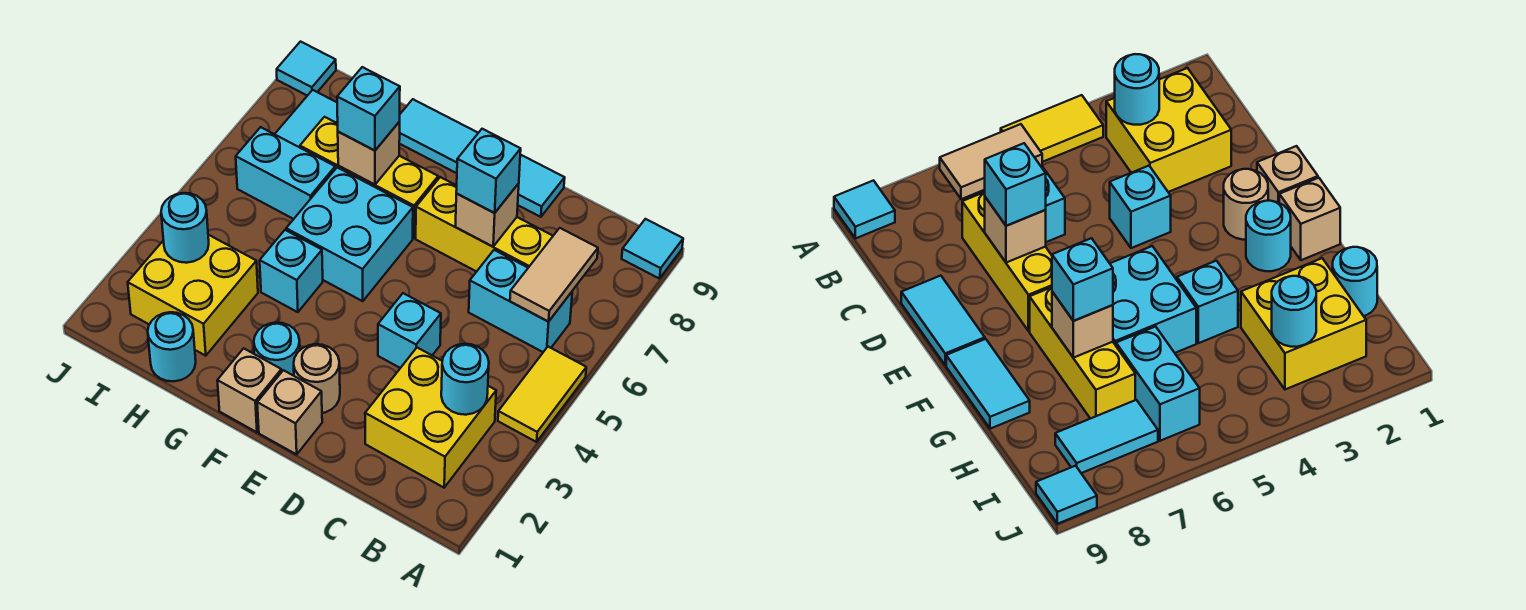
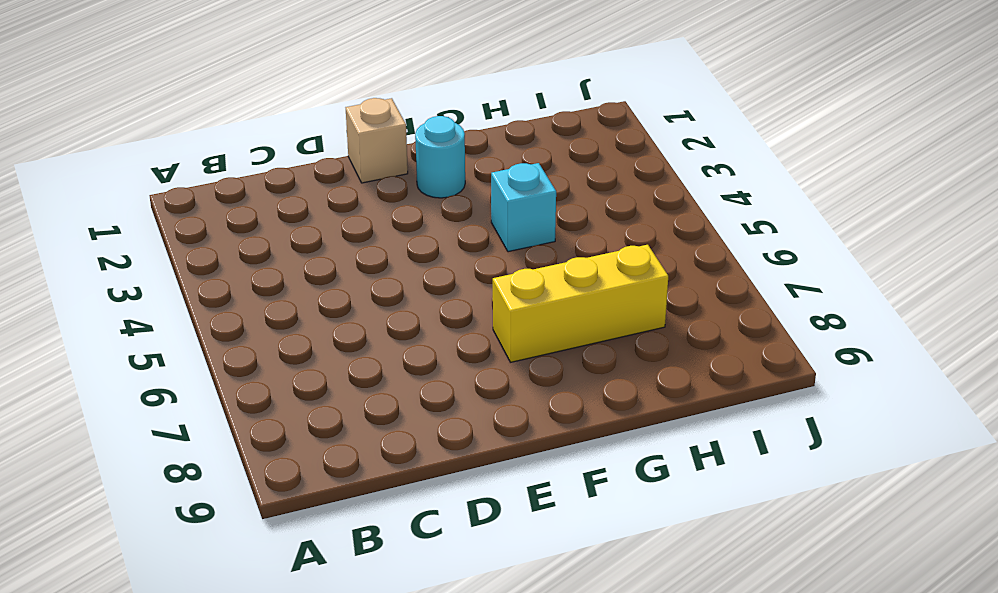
none -> yellow tile A4:A5 level 1
none -> cyan tile A9 level 1
none -> yellow brick B2:C3 level 1

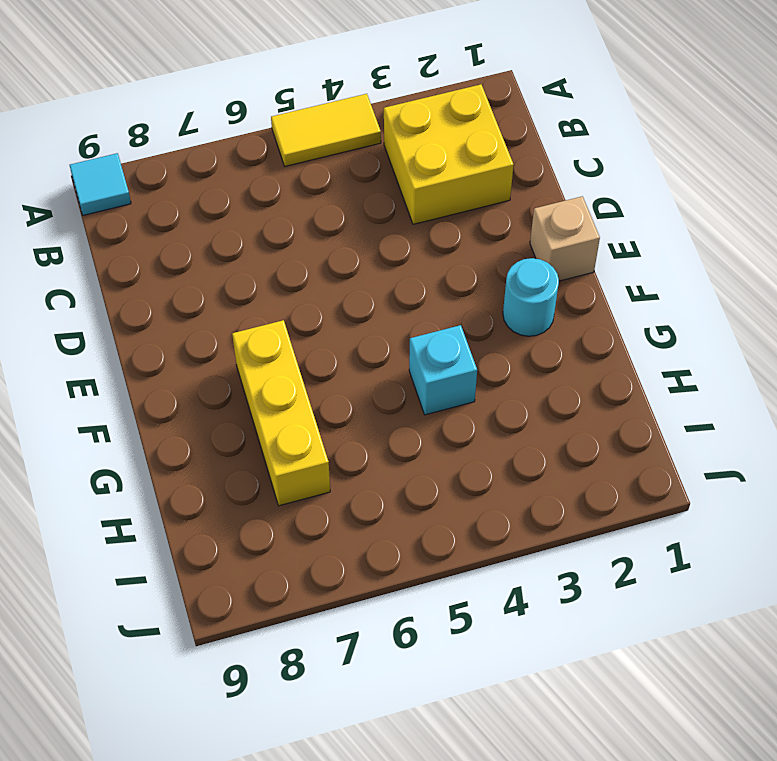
none -> cyan brick B6:C6 level 1
none -> yellow brick C7:E7 level 1
none -> cyan brick D4 level 1

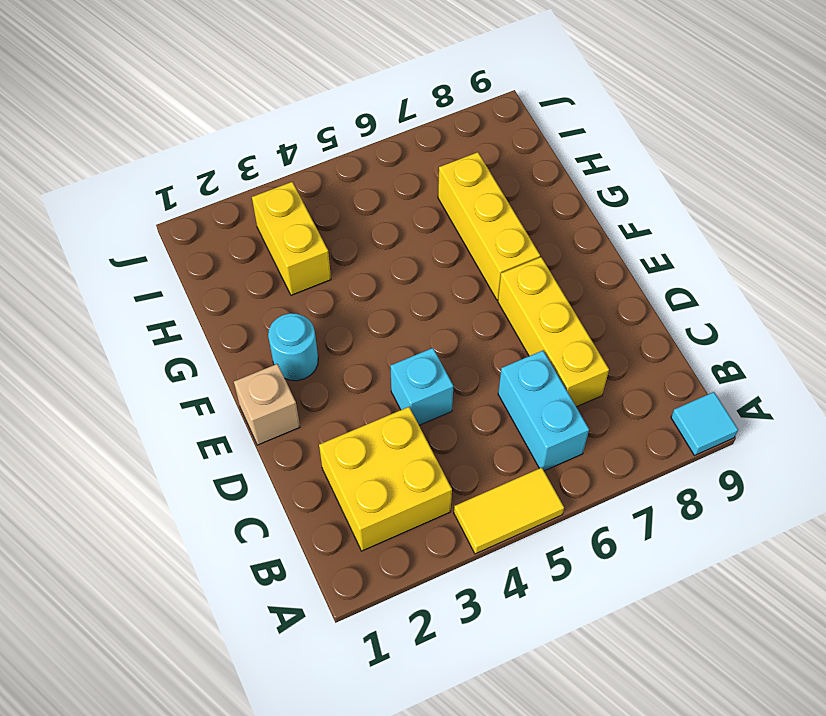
yellow brick H3:I3 level 1 -> yellow brick H2:I3 level 1
none -> cyan tile D9:E9 level 1
none -> tan round brick E2 level 1
none -> tan brick F1 level 1

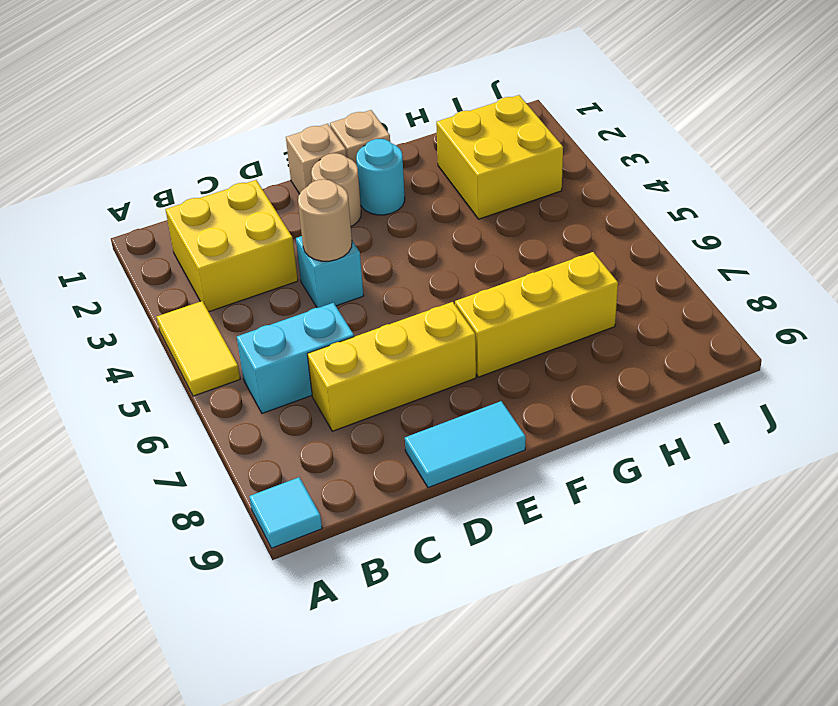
tan round brick D4 level 2 -> none
none -> cyan brick F5:G6 level 1
none -> cyan tile F9:G9 level 1
none -> cyan brick G4 level 1

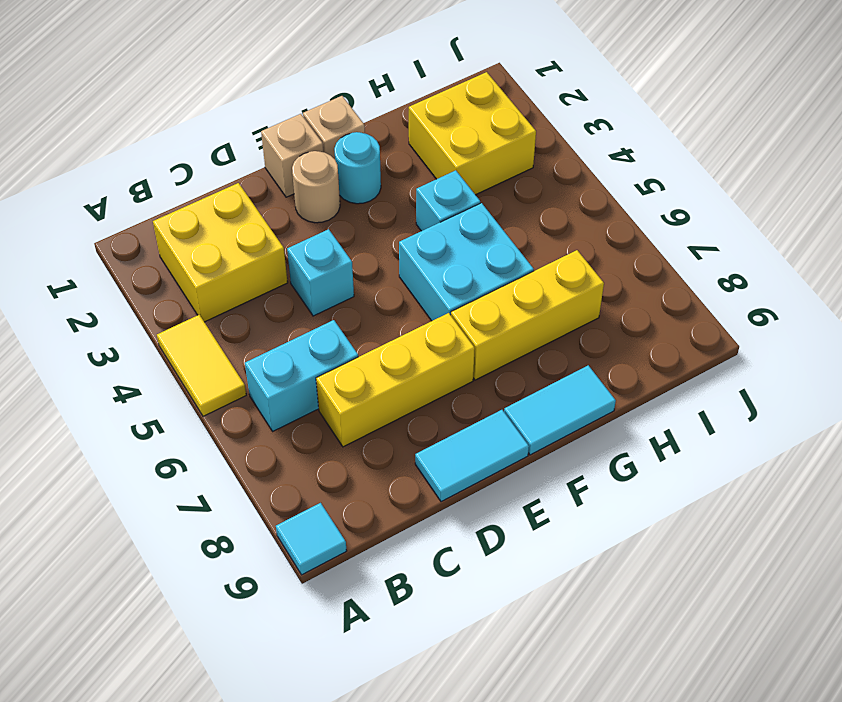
none -> cyan round brick H1 level 1
none -> cyan brick H6:I6 level 1
none -> cyan tile I7:I8 level 1

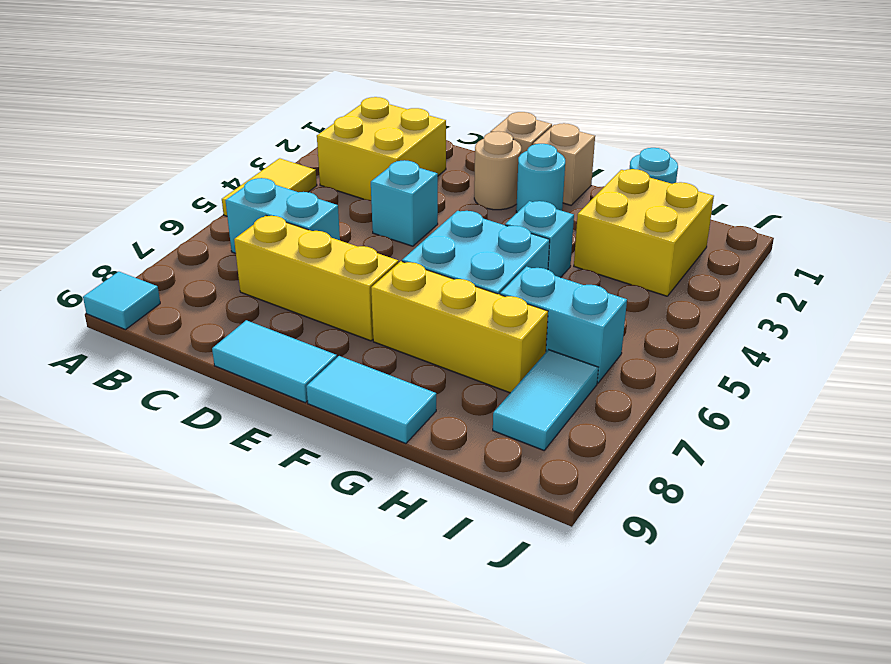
none -> cyan tile J9 level 1
none -> cyan round brick B3 level 2
none -> tan tile B6:B7 level 2

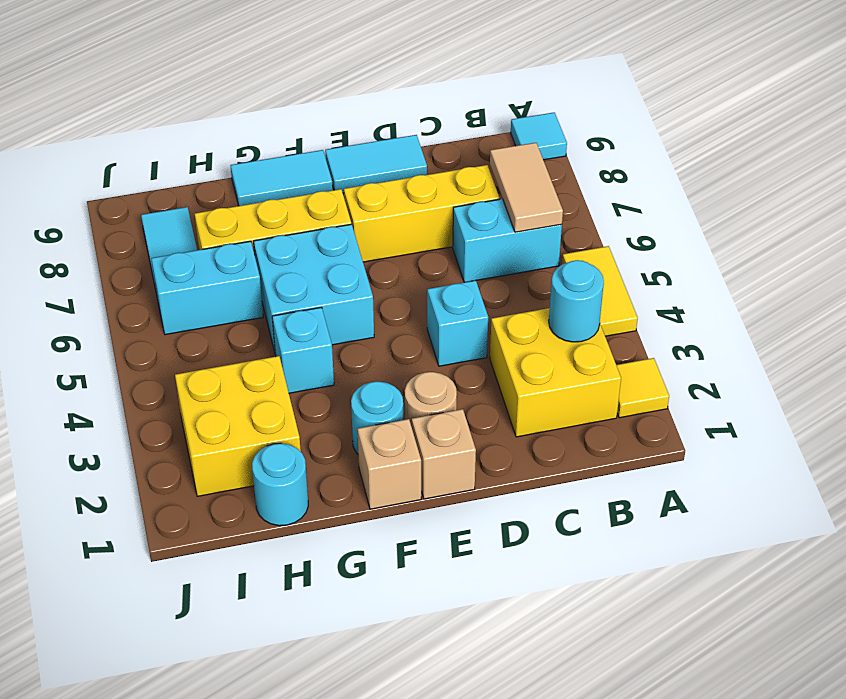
yellow tile A2 level 1 -> none
none -> cyan tile J9 level 1
none -> tan brick D7 level 2
none -> tan brick G7 level 2

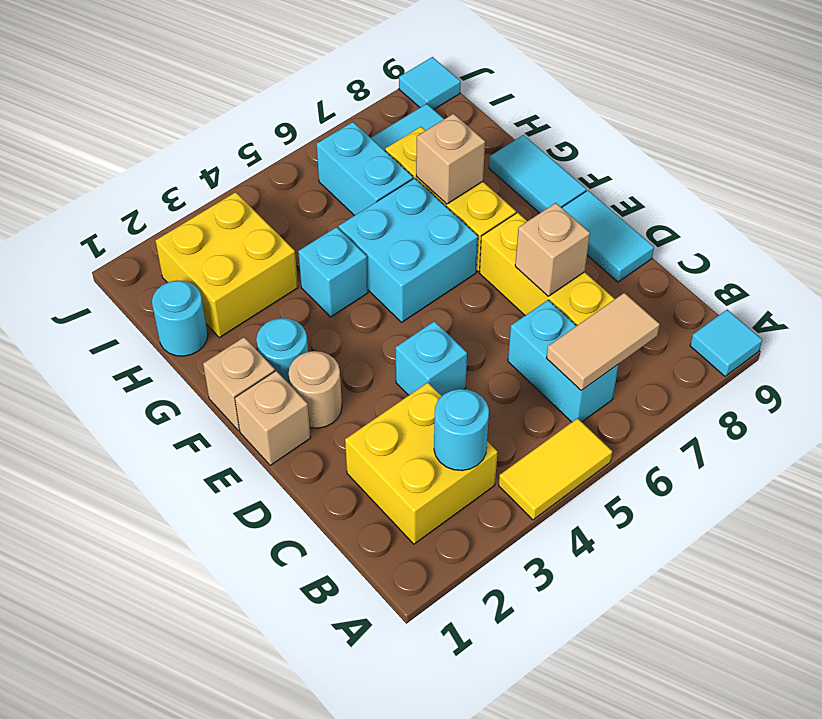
none -> cyan round brick I3 level 2
none -> cyan brick D7 level 3
none -> cyan brick G7 level 3

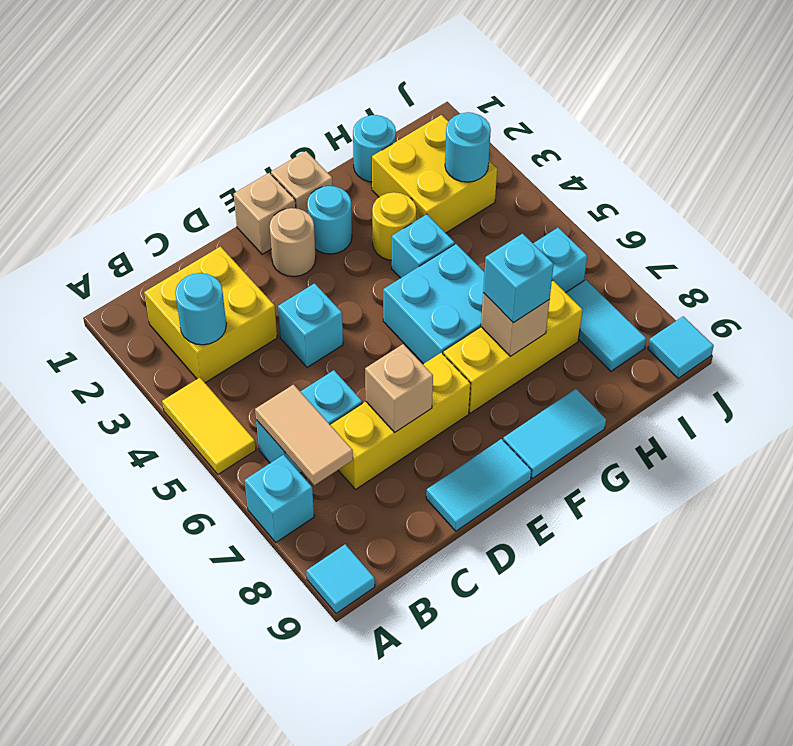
cyan brick A7 level 1 -> cyan brick D7 level 3
yellow round brick G3 level 1 -> none

